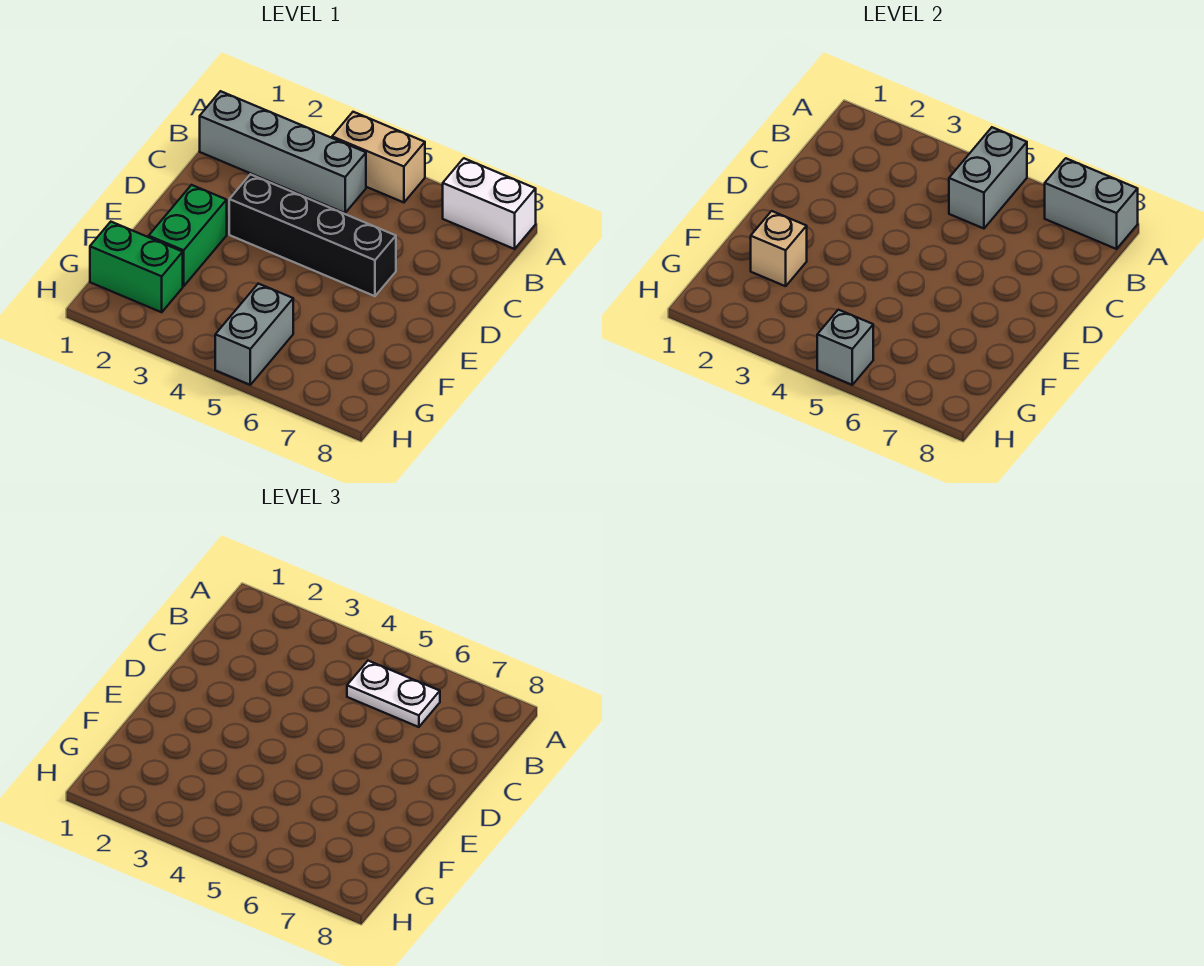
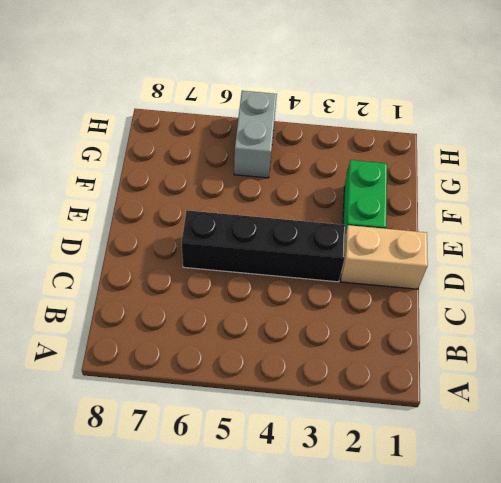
tan brick D1:D2 level 1 -> tan brick A4:A5 level 1
none -> white brick A7:A8 level 1
none -> grey brick B1:B4 level 1
none -> green brick G1:G2 level 1

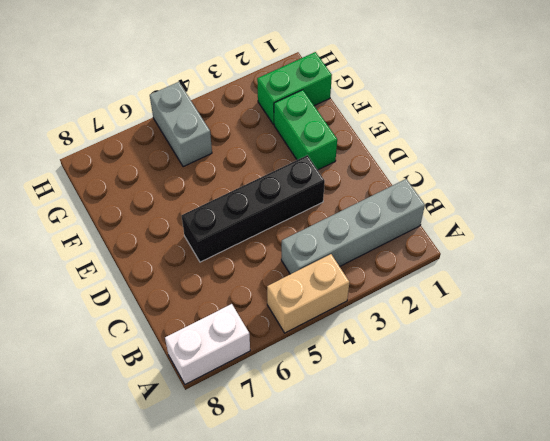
none -> grey brick A5:B5 level 2
none -> grey brick A7:A8 level 2
none -> tan brick F2 level 2

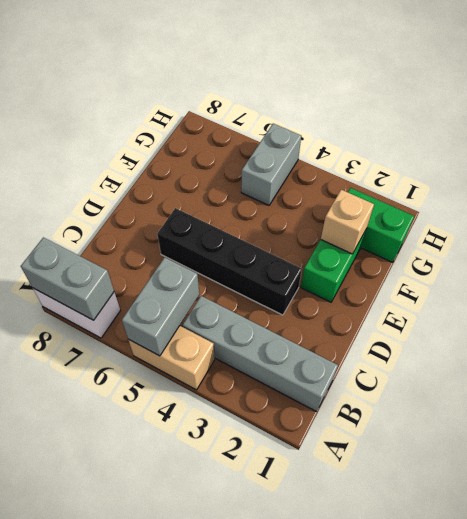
none -> grey brick H5 level 2
none -> white plate B5:B6 level 3

